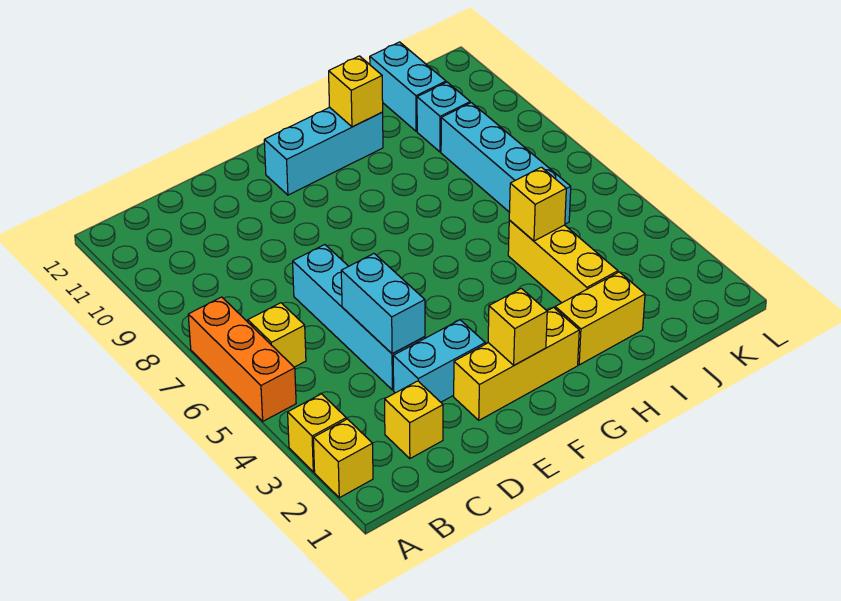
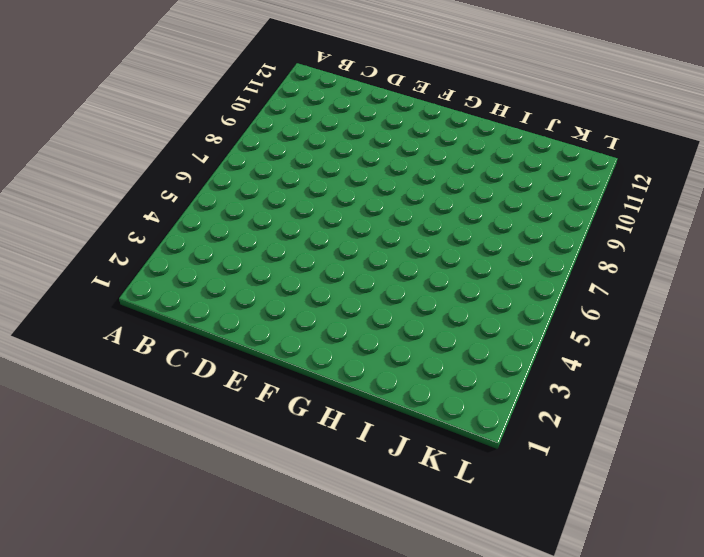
none -> yellow brick A2 level 1
none -> yellow brick A3 level 1
none -> orange brick A5:A7 level 1

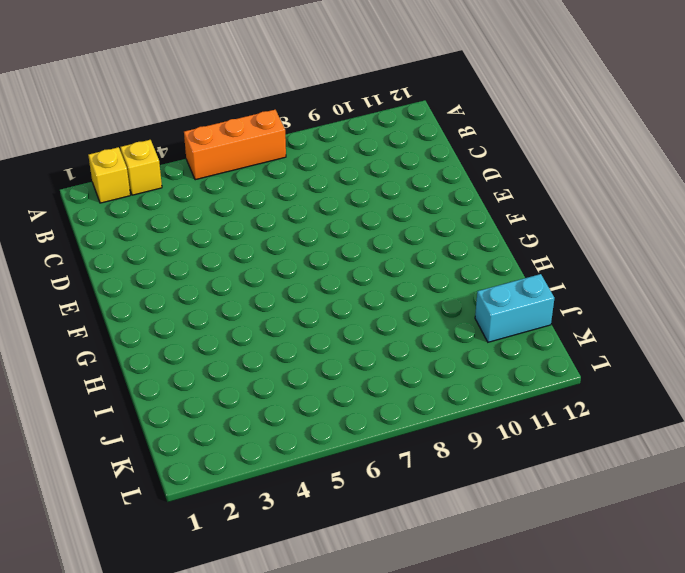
none -> yellow brick B6 level 1
none -> yellow brick C2 level 1
none -> cyan brick D3:E3 level 1

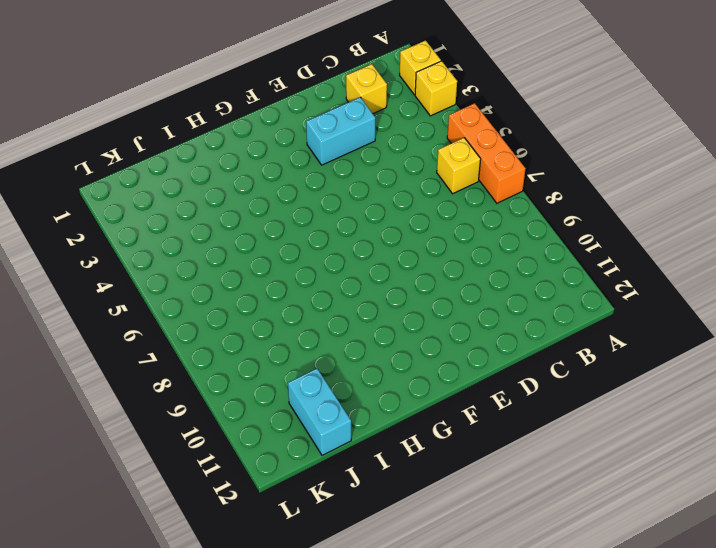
none -> cyan brick D4:D7 level 1
none -> yellow brick E2:G2 level 1
none -> cyan brick F11:H11 level 1

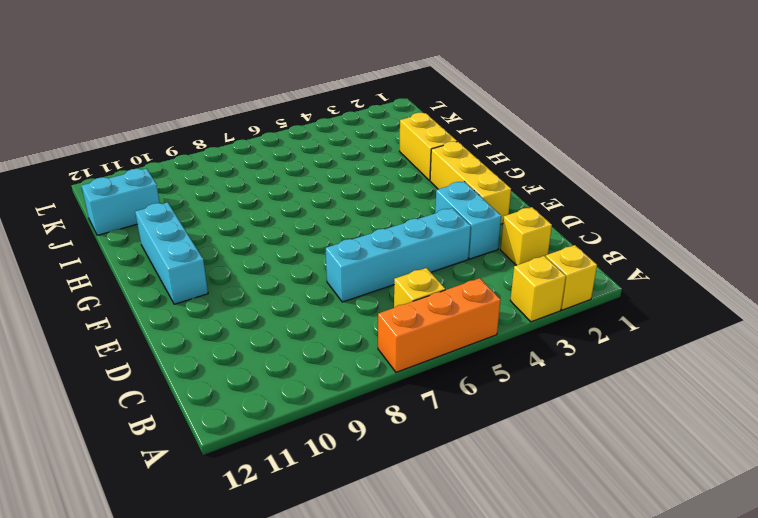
none -> yellow brick I3:I5 level 1
none -> cyan brick J6:J9 level 1
none -> cyan brick J10 level 1

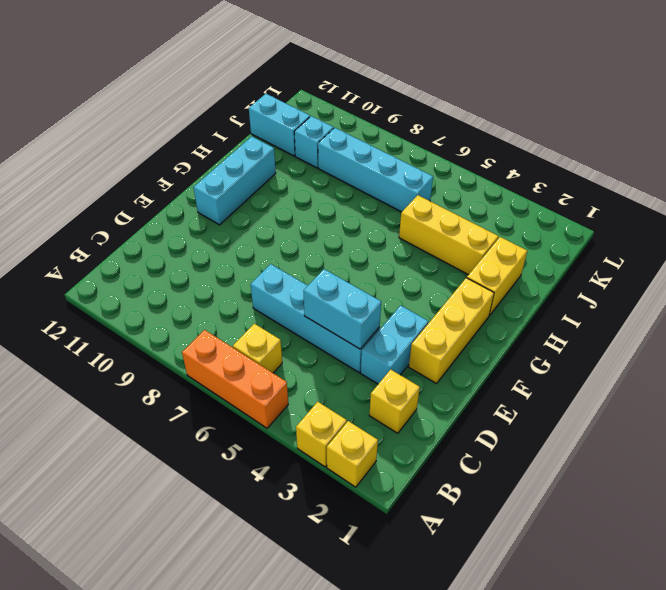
none -> yellow brick F2 level 2
none -> yellow brick H11 level 2
none -> yellow brick I5 level 2

